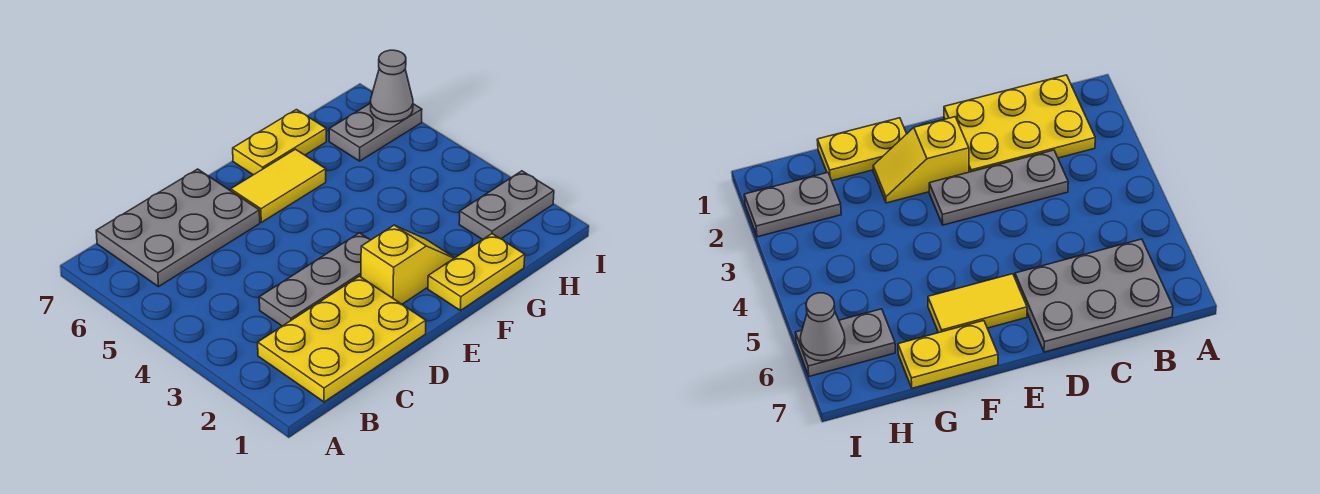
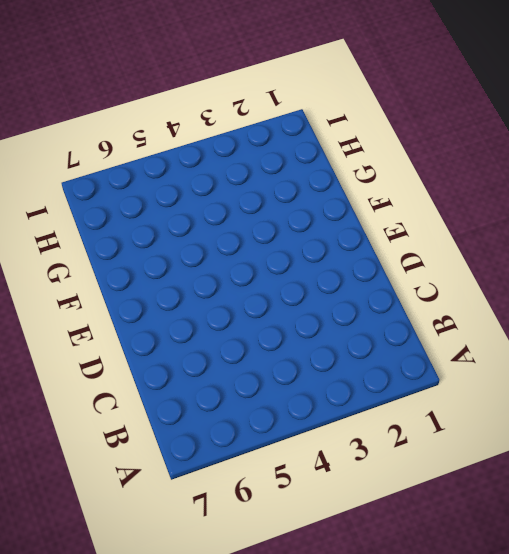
none -> yellow plate B1:D2 level 1
none -> grey plate B6:D7 level 1

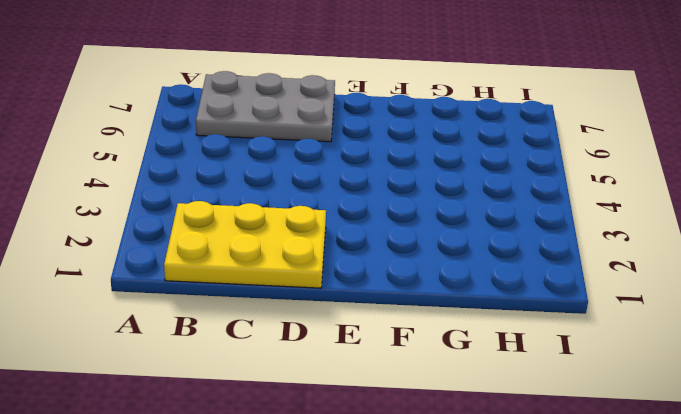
none -> grey plate C3:E3 level 1
none -> yellow slope E2:F2 level 1 top E

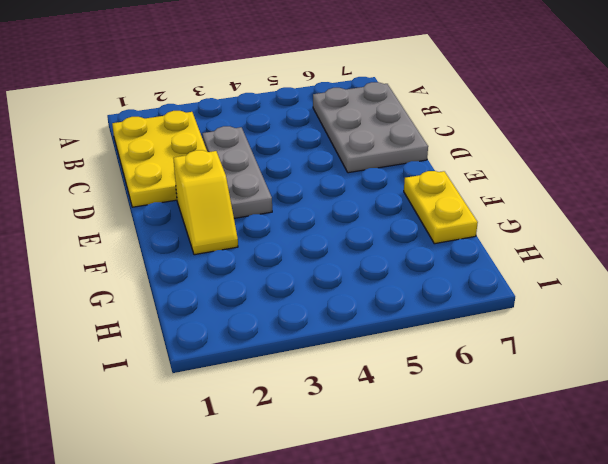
none -> yellow tile E6:F6 level 1
none -> yellow plate F1:G1 level 1

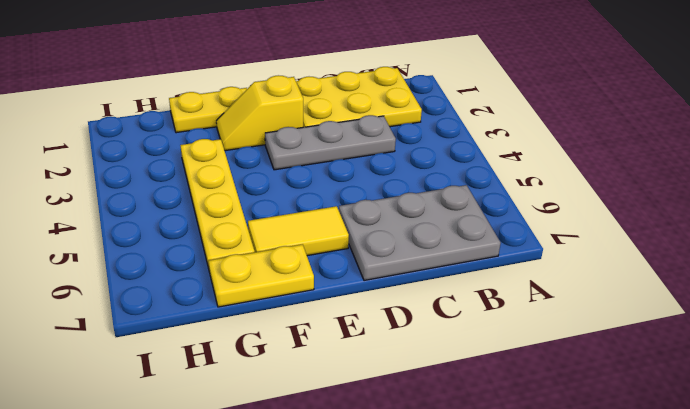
yellow plate G3:G6 level 1 -> none
none -> grey plate H2:I2 level 1
none -> grey plate H6:I6 level 1

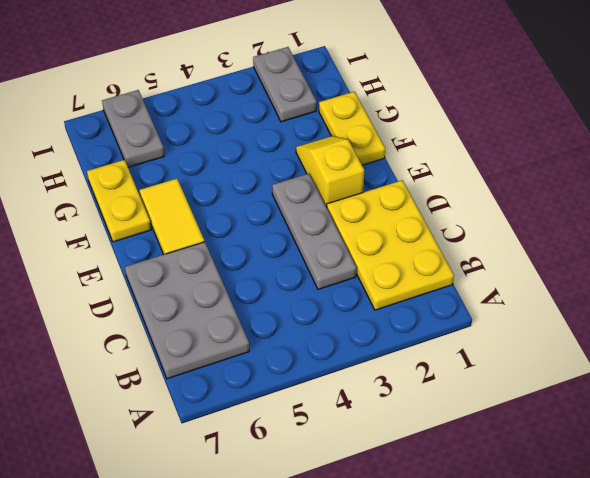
none -> grey cone I6 level 2

